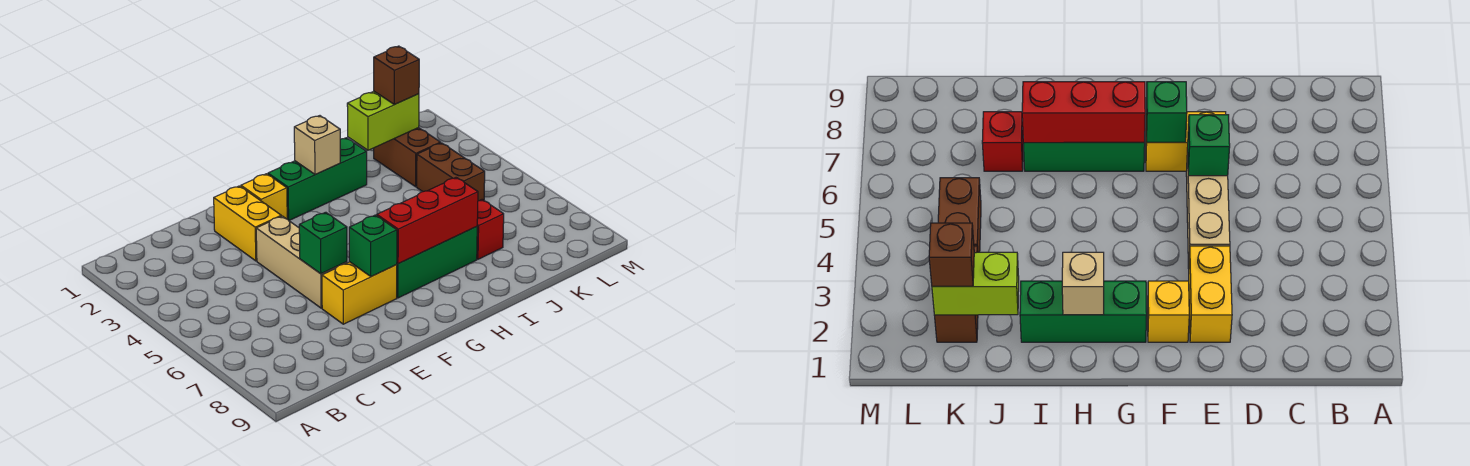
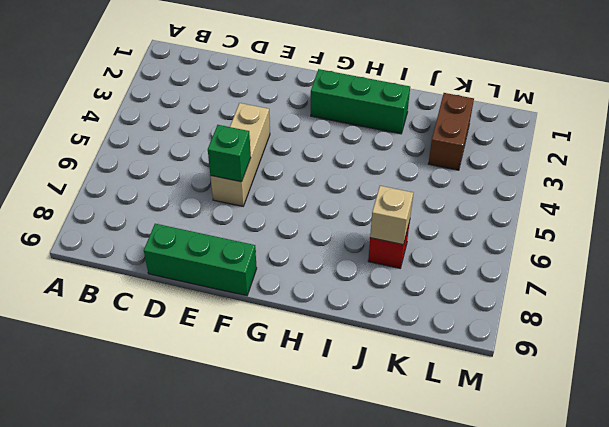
green brick D9:F9 level 1 -> green brick G7:I7 level 1
tan brick J7 level 2 -> tan brick H2 level 2
none -> yellow brick E2:E3 level 1
none -> yellow brick E7:F7 level 1
none -> yellow brick F2 level 1

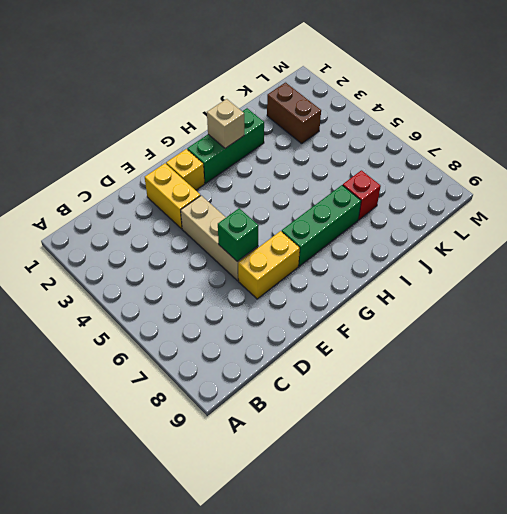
none -> brown brick K4:K5 level 1
none -> green brick F7 level 2
none -> red brick G7:I7 level 2

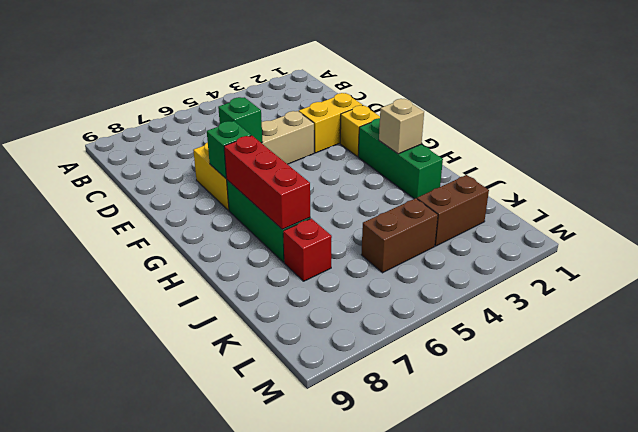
none -> lime brick J2:K2 level 2
none -> brown brick K2 level 3

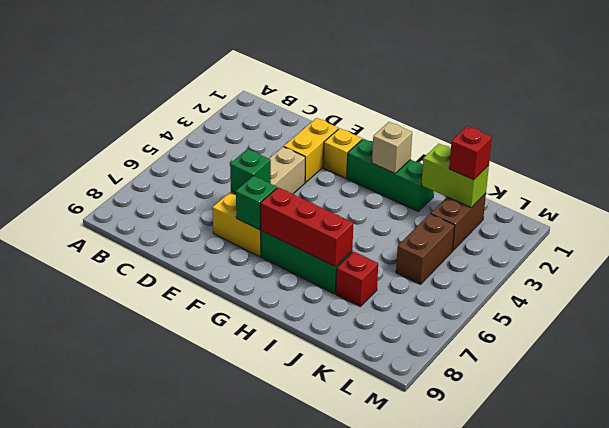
red brick K2 level 3 -> brown brick K2 level 3

